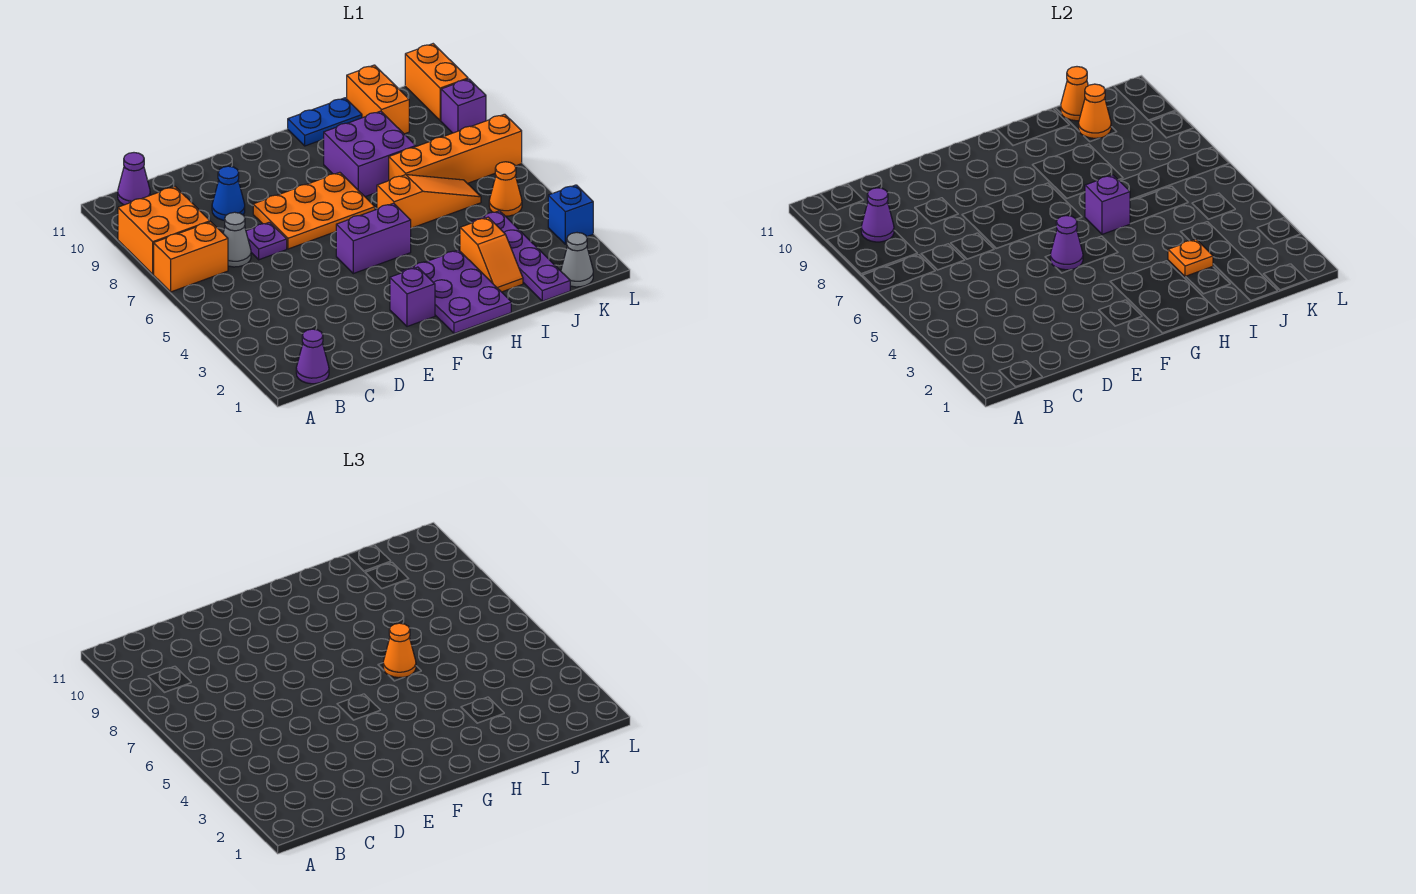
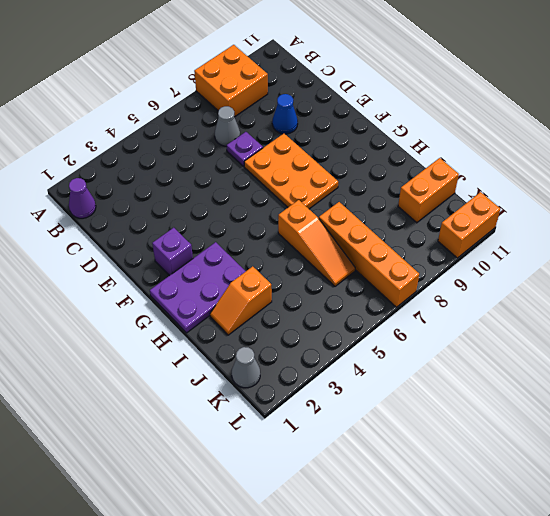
none -> orange brick A7:B7 level 1
none -> purple cone B11 level 1
none -> purple brick F5:G5 level 1
none -> purple brick H8:I9 level 1

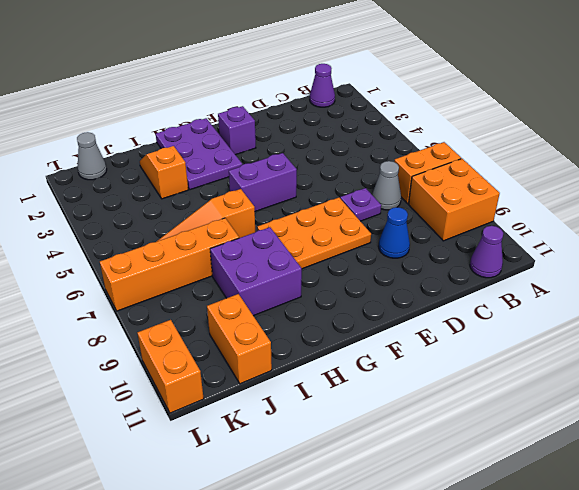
none -> blue plate H11:I11 level 1
none -> purple plate J1:J4 level 1
none -> orange cone K5 level 1
none -> blue brick L3 level 1

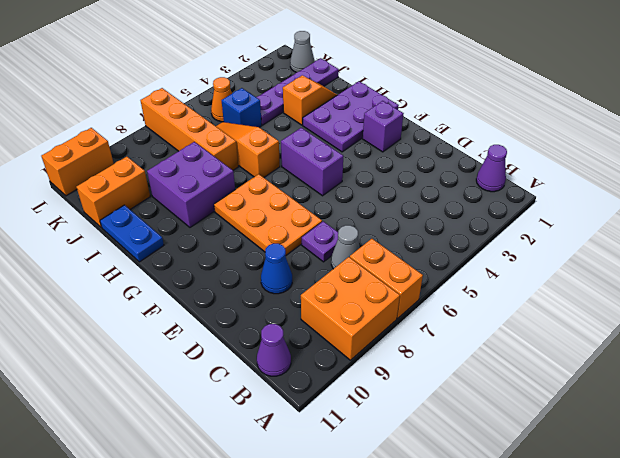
blue brick J5 level 1 -> blue brick L3 level 1
none -> purple brick L9 level 1
none -> purple cone B9 level 2
none -> purple cone F5 level 2
none -> purple brick H6 level 2

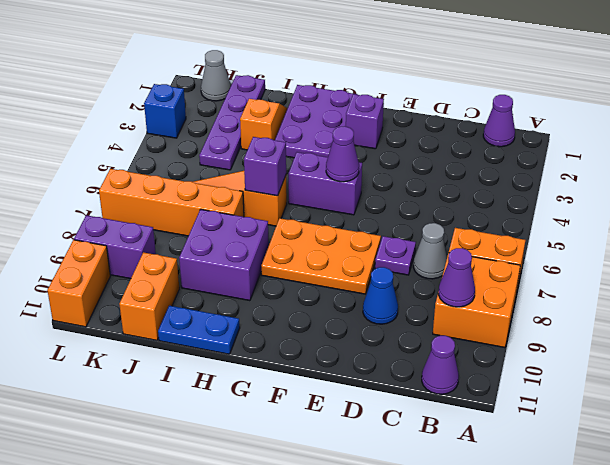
purple brick K9:L9 level 1 -> purple brick L9 level 1
none -> orange cone K5 level 1
none -> orange plate I3 level 2
none -> orange cone J10 level 2
none -> orange cone J11 level 2

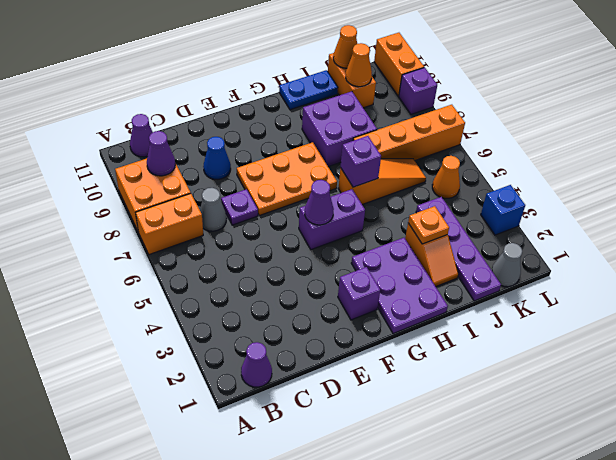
none -> orange cone H6 level 3

